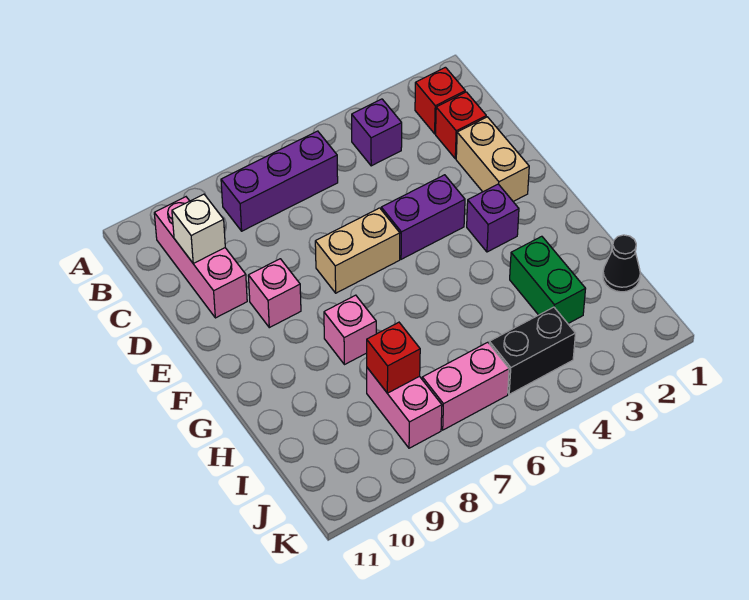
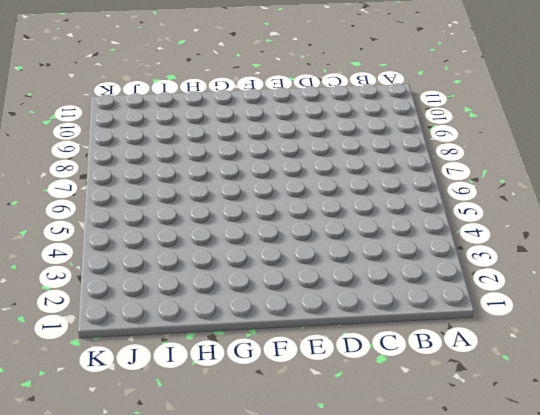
none -> red brick B2 level 1
none -> purple brick B4 level 1
none -> purple brick B6:B8 level 1

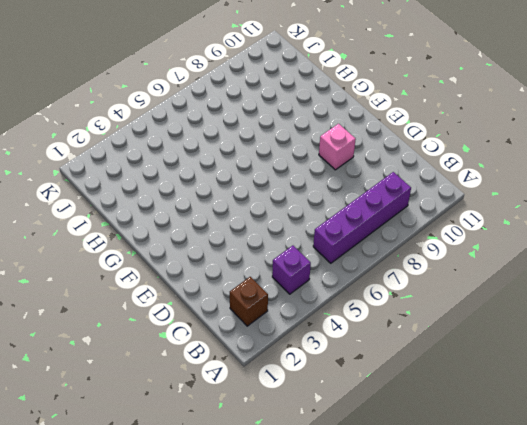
brown brick B2 level 1 -> red brick B2 level 1
purple brick B6:B9 level 1 -> purple brick B6:B8 level 1
none -> pink brick B10:D10 level 1
none -> red brick C2 level 1
none -> tan brick D2:E2 level 1

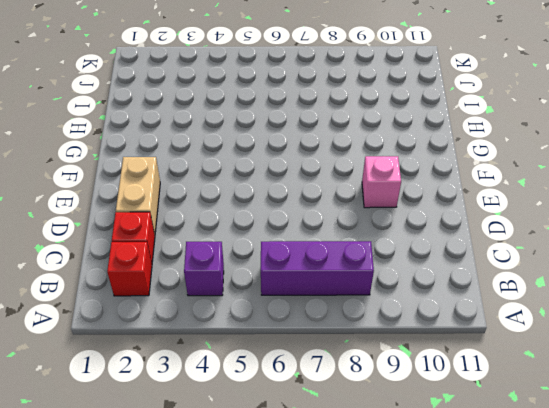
none -> pink brick B10:D10 level 1
none -> purple brick E4:E5 level 1
none -> tan brick E6:E7 level 1

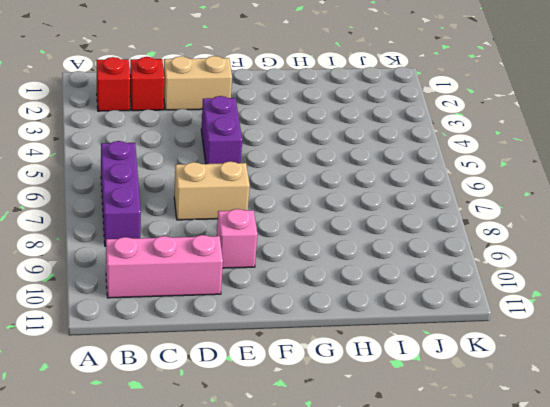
tan brick D7:E7 level 1 -> tan brick E6:E7 level 1
none -> purple brick B4 level 1
none -> purple brick F3 level 1
none -> pink brick G8 level 1

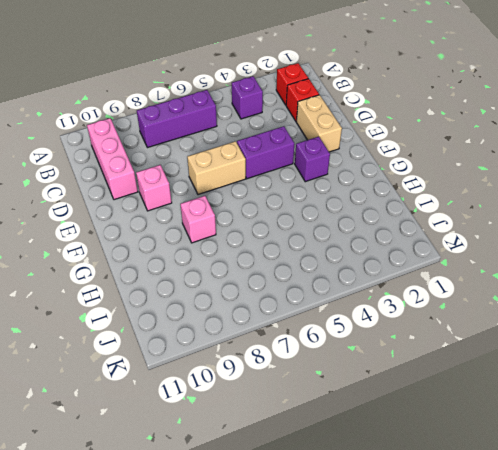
none -> green brick H3:I3 level 1
none -> black cone I1 level 1
none -> pink brick I8:J8 level 1

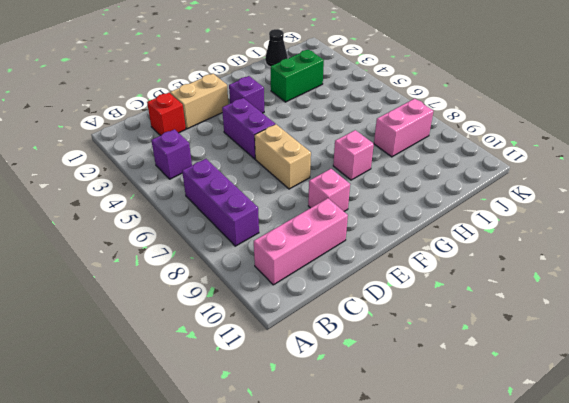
none -> red brick B2 level 1
none -> black brick J4:J5 level 1
none -> pink brick J6:J7 level 1

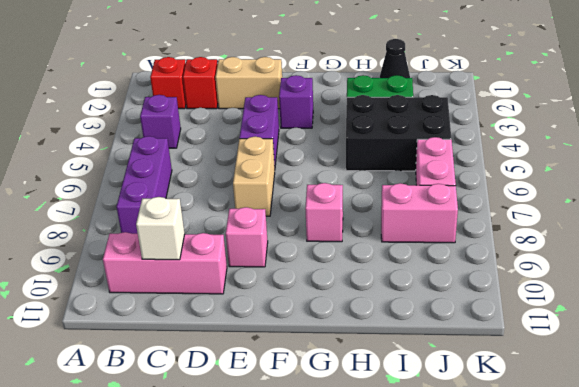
black brick H4:J5 level 1 -> black brick J4:J5 level 1
none -> red brick I8 level 2

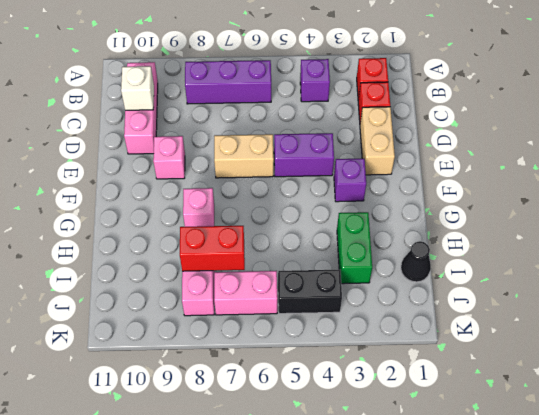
red brick I7:I8 level 2 -> red brick I8 level 2

